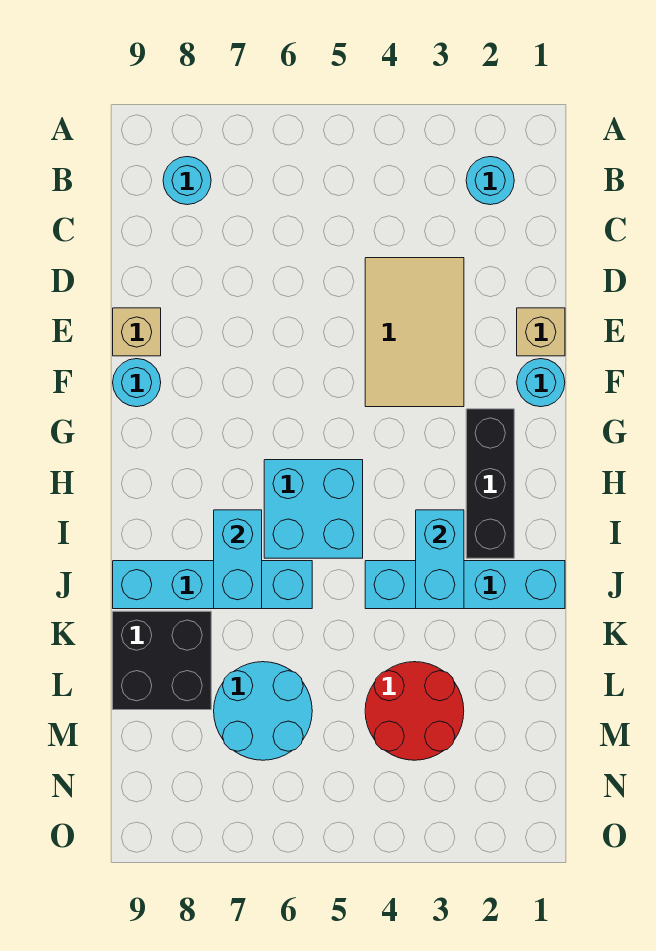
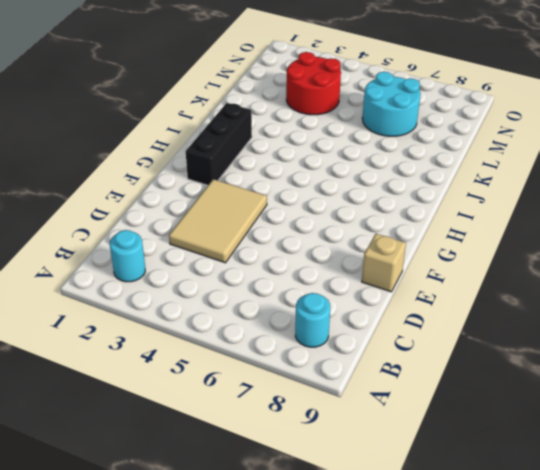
none -> tan brick E1 level 1
none -> cyan round brick F1 level 1
none -> cyan round brick F9 level 1

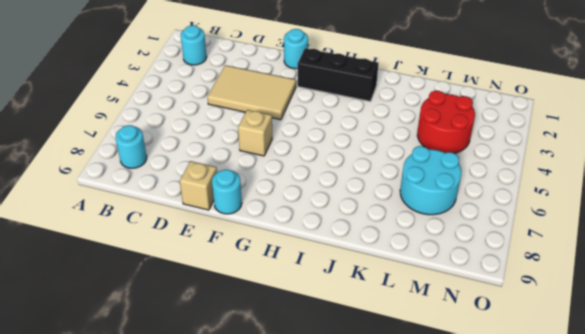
tan brick F6 level 1 -> tan brick E1 level 1
none -> cyan brick H5:I6 level 1
none -> cyan brick J1:J4 level 1
none -> cyan brick J6:J9 level 1

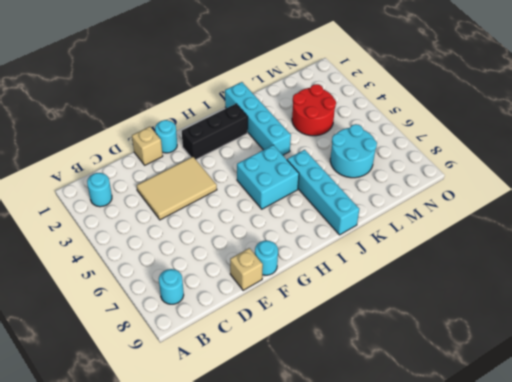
none -> black brick K8:L9 level 1
none -> cyan brick I3:J3 level 2
none -> cyan brick I7:J7 level 2

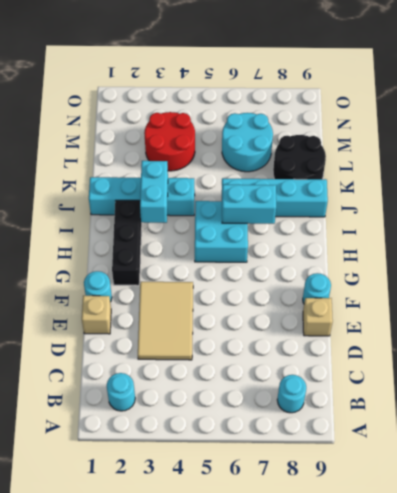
cyan brick I6:I7 level 2 -> cyan brick I7:J7 level 2
black round brick K8:L9 level 1 -> black brick K8:L9 level 1

